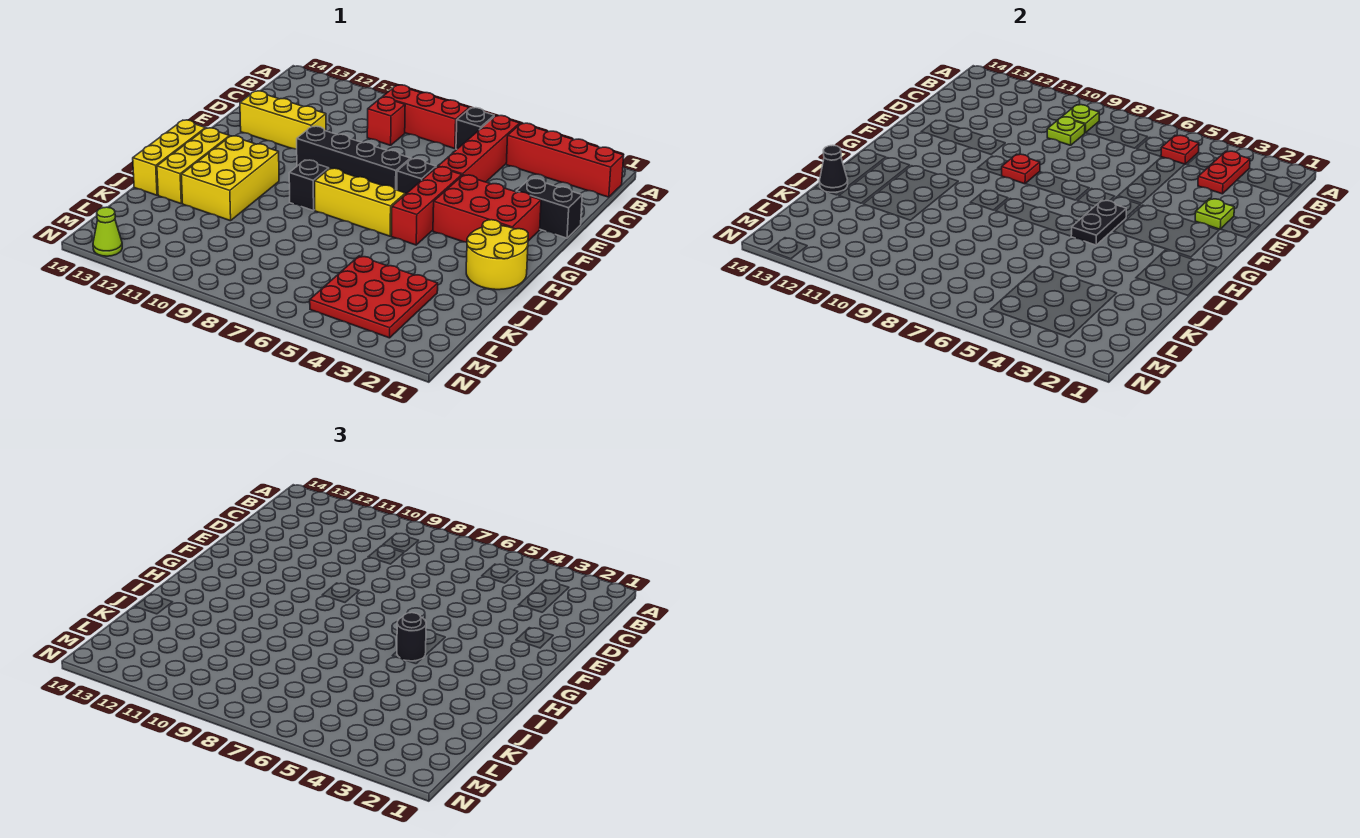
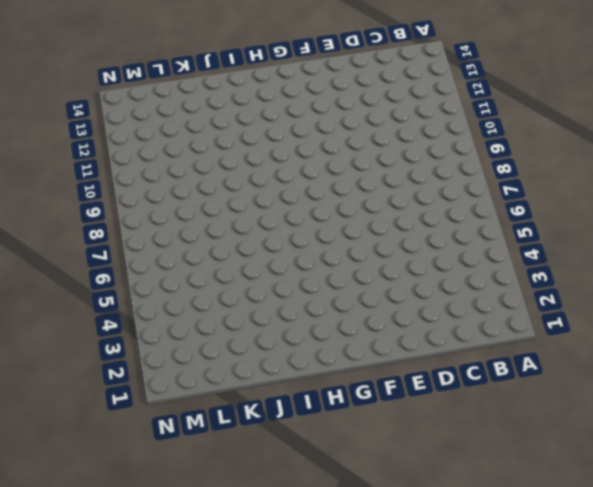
none -> red brick B1:B4 level 1
none -> red brick B5:E5 level 1
none -> black brick B6 level 1

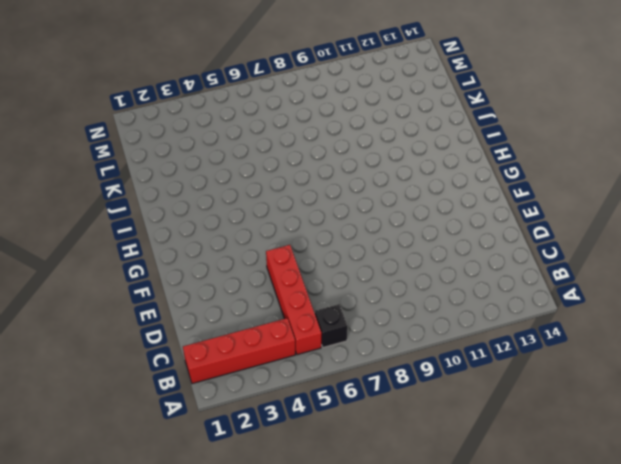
none -> red brick B7:B9 level 1
none -> red brick C9 level 1
none -> black brick E1:E2 level 1

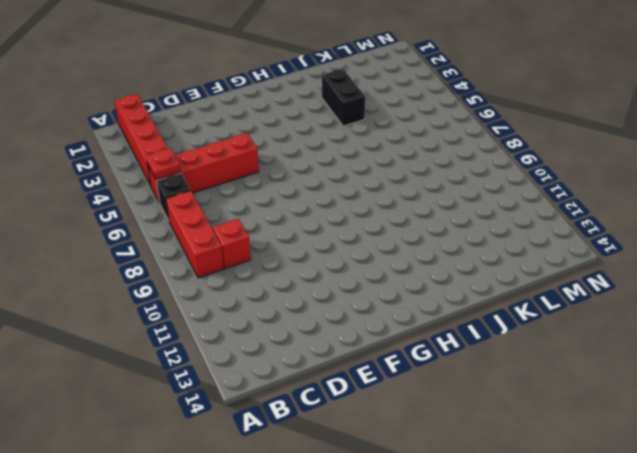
black brick J3:J4 level 1 -> black brick E1:E2 level 1
none -> yellow brick E11:E13 level 1
none -> red brick F2:G4 level 1
none -> red brick F5:H5 level 1

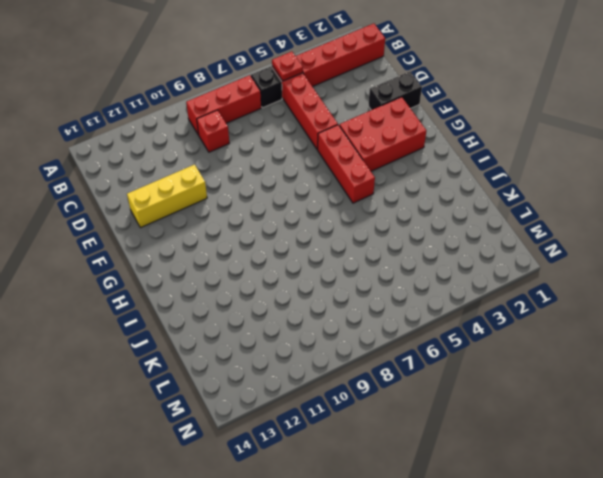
none -> black brick F6 level 1
none -> black brick F7:F10 level 1
none -> yellow round brick H1:I2 level 1

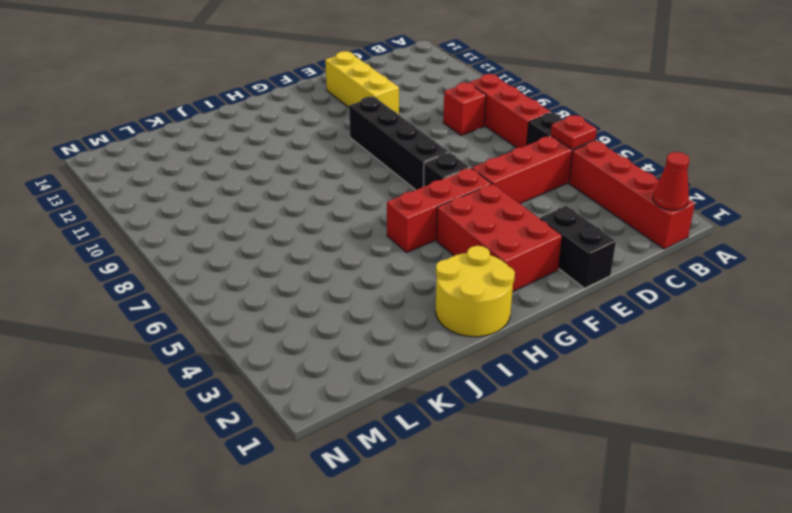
red cone B1 level 2 -> none
none -> yellow brick H6:H8 level 1
none -> black brick H9 level 1
none -> yellow brick H11:J12 level 1

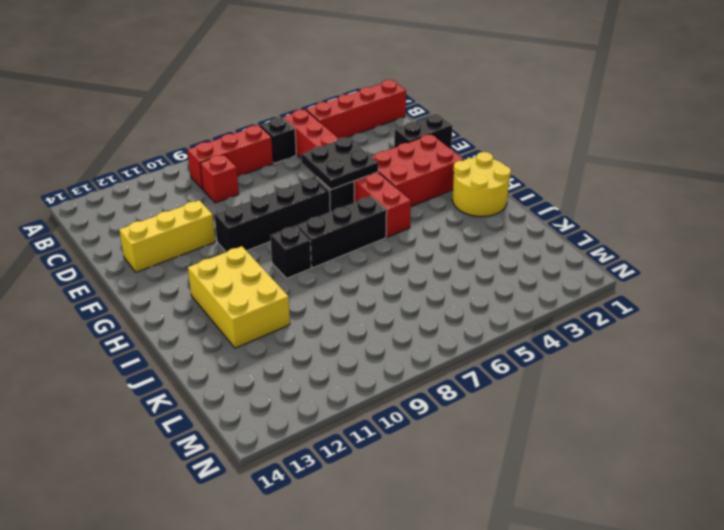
black plate E5:F6 level 2 -> none
black brick H6:H8 level 1 -> yellow brick H6:H8 level 1
none -> yellow brick H13:J13 level 1
none -> yellow brick H14:J14 level 1
none -> red plate K3:M5 level 1

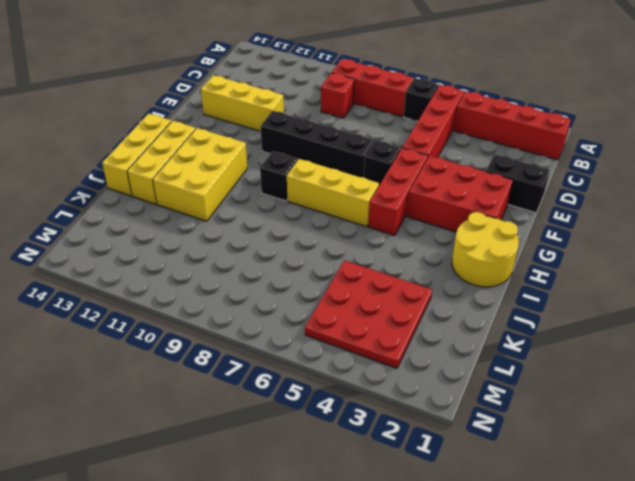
none -> lime cone N13 level 1
none -> red plate B3:C3 level 2
none -> red plate B5 level 2

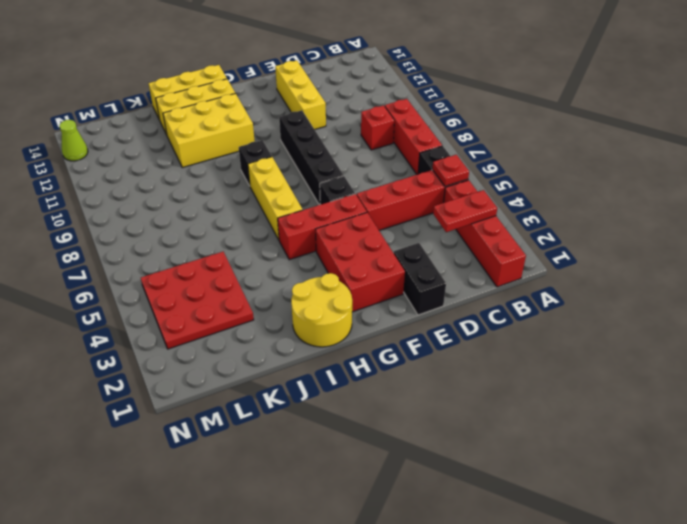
none -> lime plate B9 level 2
none -> lime plate C9 level 2
none -> lime plate E2 level 2

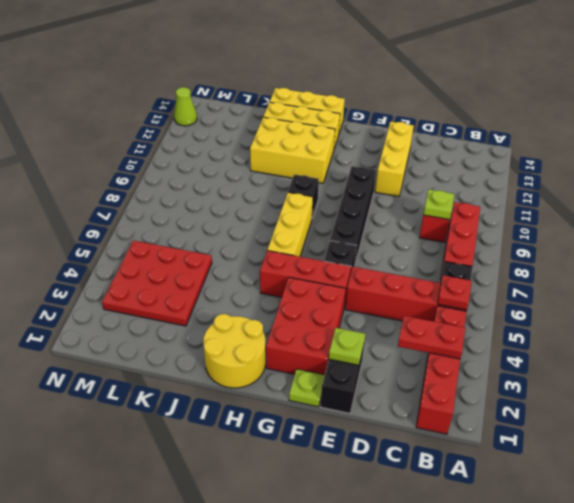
lime plate F1 level 1 -> lime plate B9 level 2
none -> red plate F9 level 2
none -> black plate G5:H5 level 2
none -> black cone J14 level 2

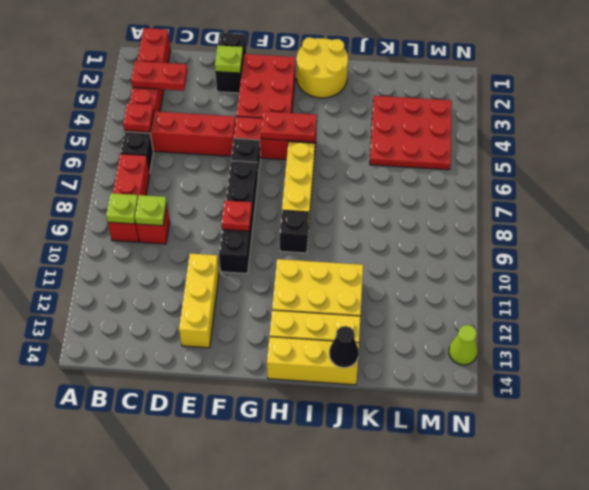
red plate G5:H5 level 2 -> black plate G5:H5 level 2
none -> black round brick H5 level 3

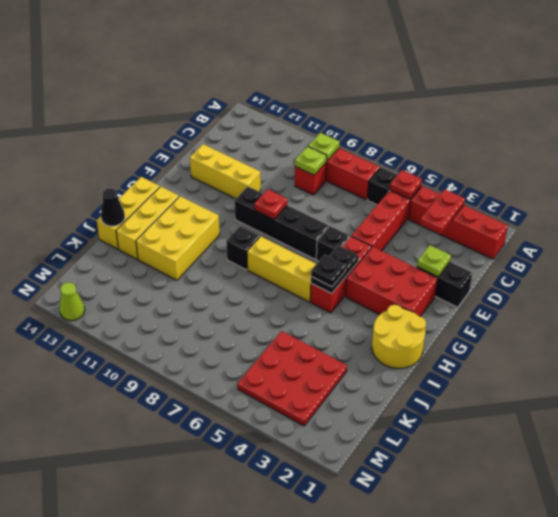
black plate H5 level 3 -> black round brick H5 level 3

